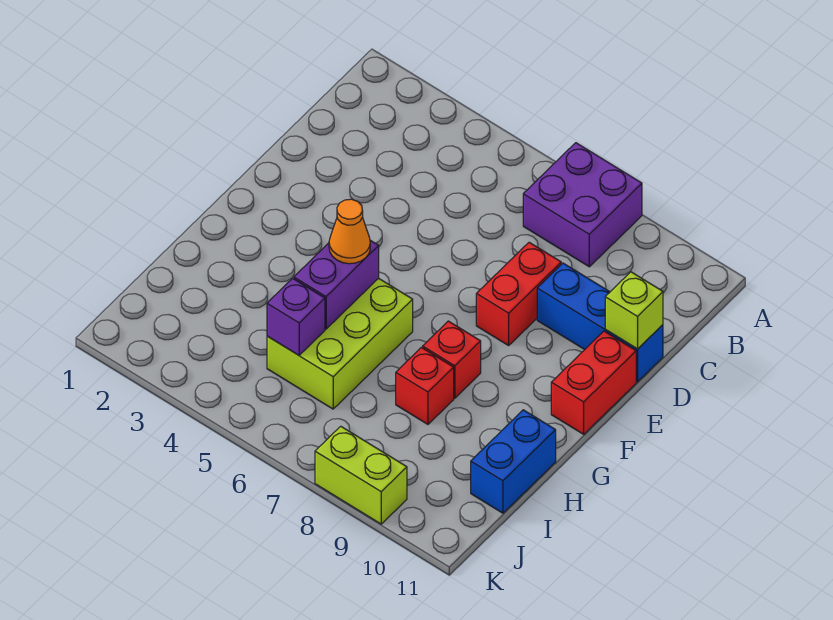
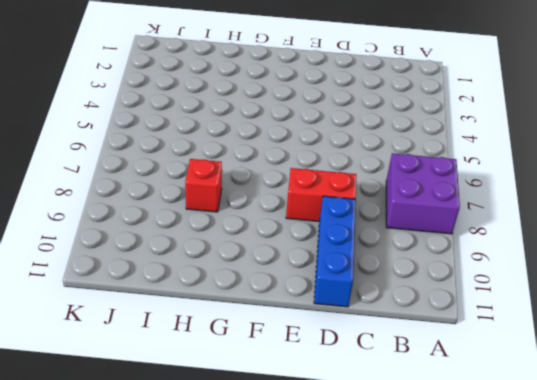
none -> red brick E11:F11 level 1
none -> lime brick G5:I6 level 1
none -> red brick G8 level 1

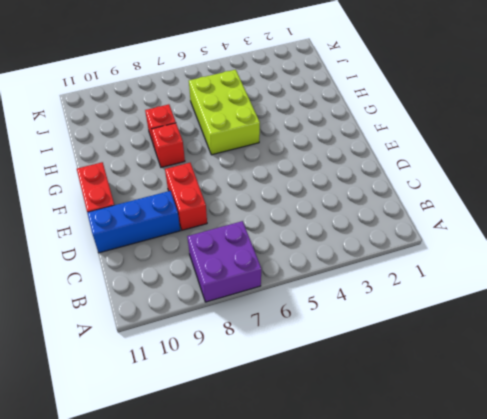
none -> blue brick H11:I11 level 1
none -> lime brick K8:K9 level 1
none -> lime brick D11 level 2

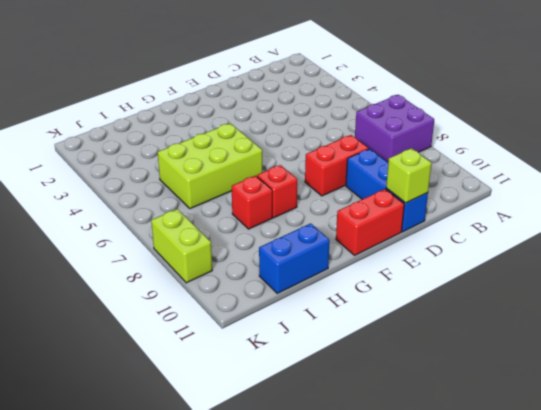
none -> purple brick G5:H5 level 2
none -> purple brick I5 level 2
none -> orange cone G5 level 3

